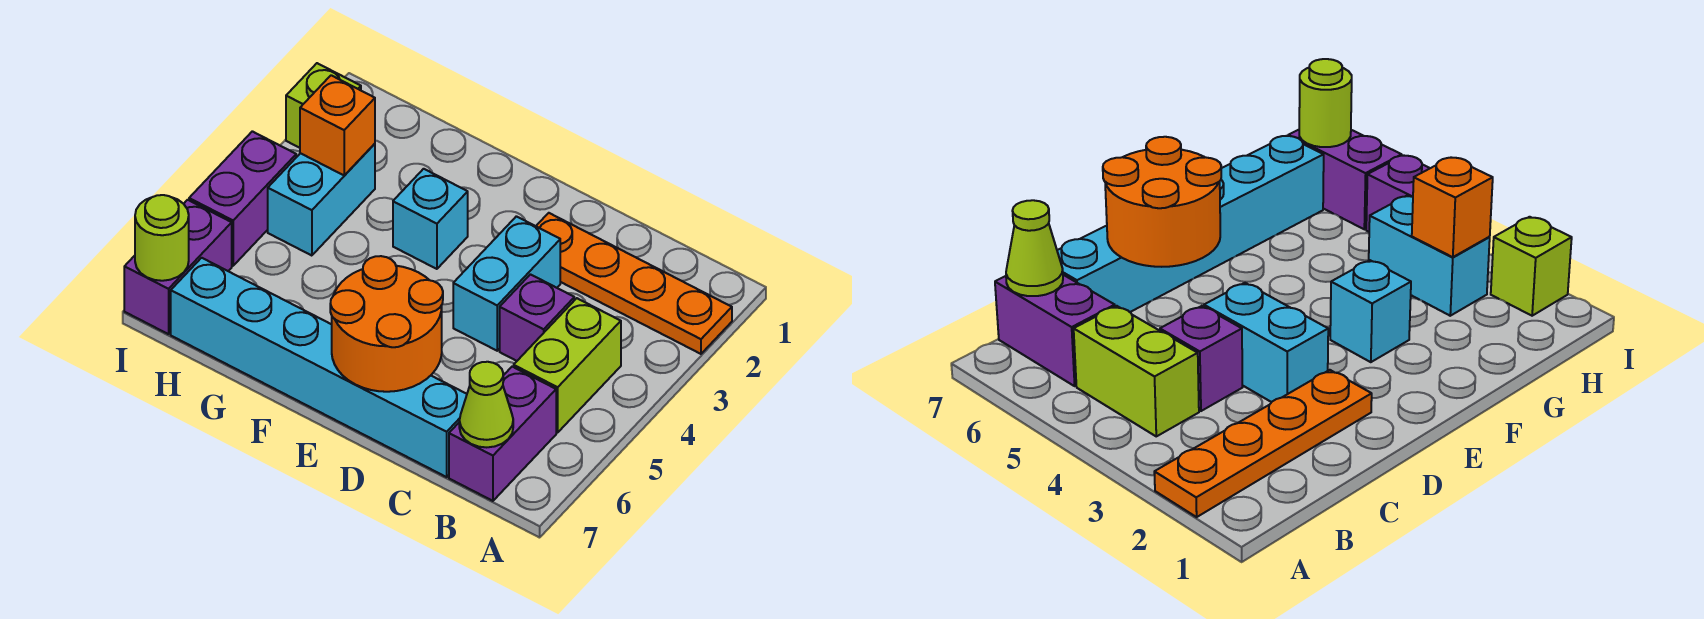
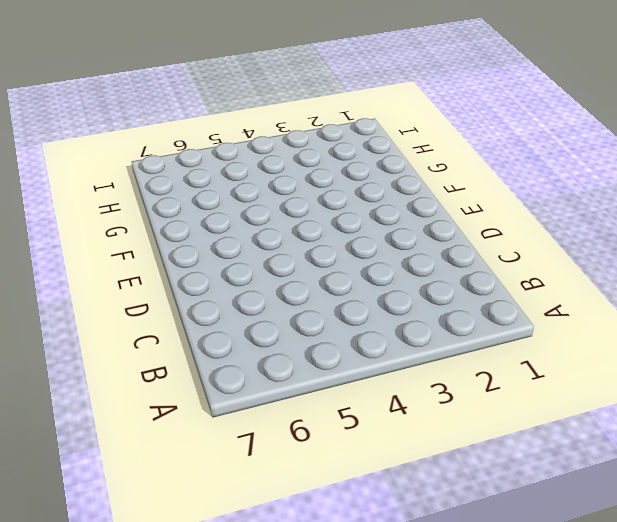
none -> orange plate A2:D2 level 1
none -> lime brick B4:B5 level 1
none -> purple brick B6:B7 level 1

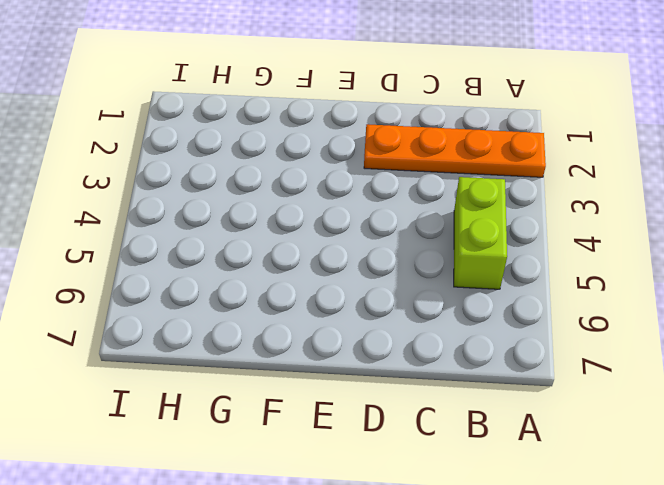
none -> purple brick B6:B7 level 1
none -> purple brick C4 level 1
none -> cyan brick C7:H7 level 1

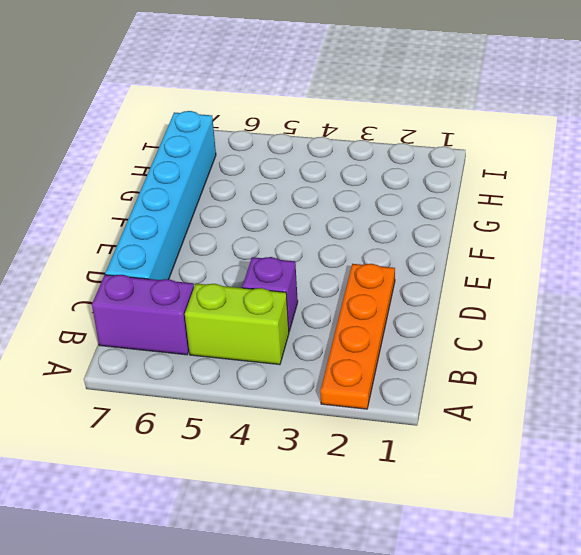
none -> cyan brick D3:D4 level 1
none -> cyan brick F3 level 1
none -> cyan brick H3:H4 level 1

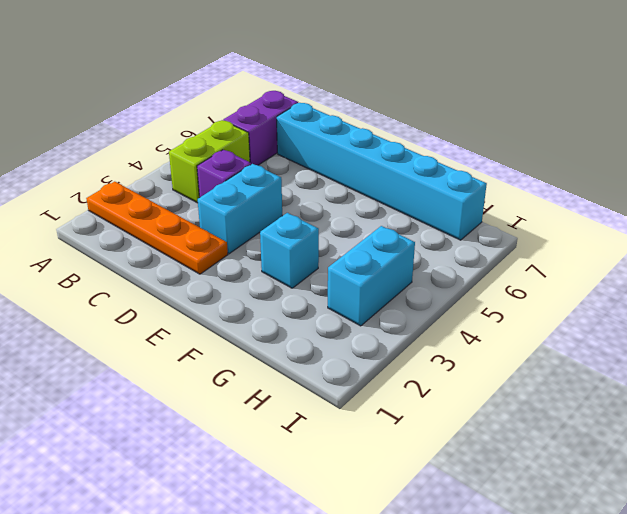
none -> lime brick I2 level 1
none -> purple brick I4:I5 level 1
none -> purple brick I6:I7 level 1

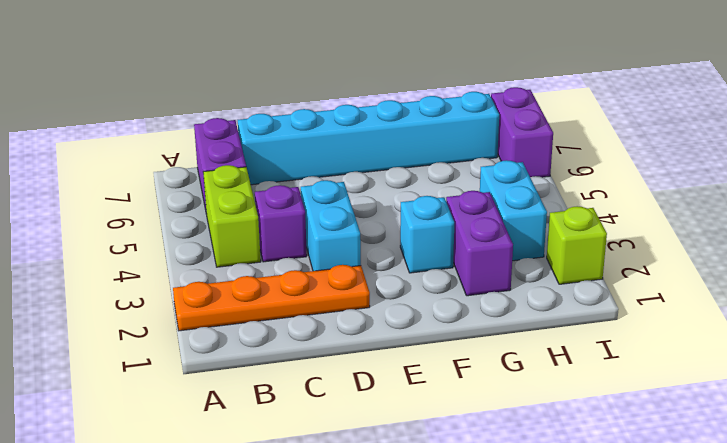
purple brick G2:G3 level 1 -> purple brick I4:I5 level 1
none -> lime cone B7 level 2
none -> orange round brick D6:E7 level 2
none -> orange brick H3 level 2

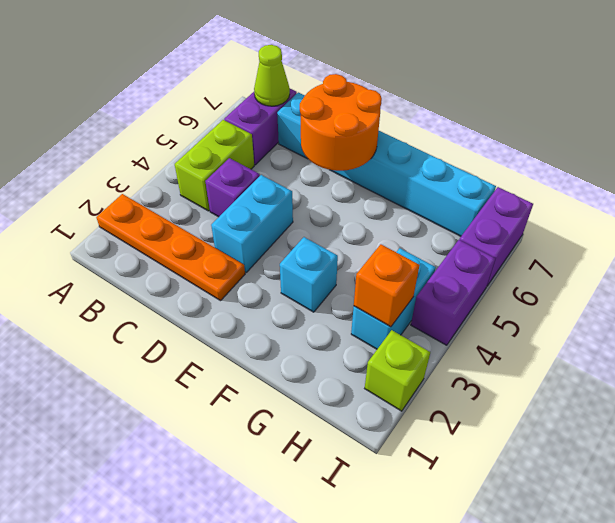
none -> lime round brick I7 level 2

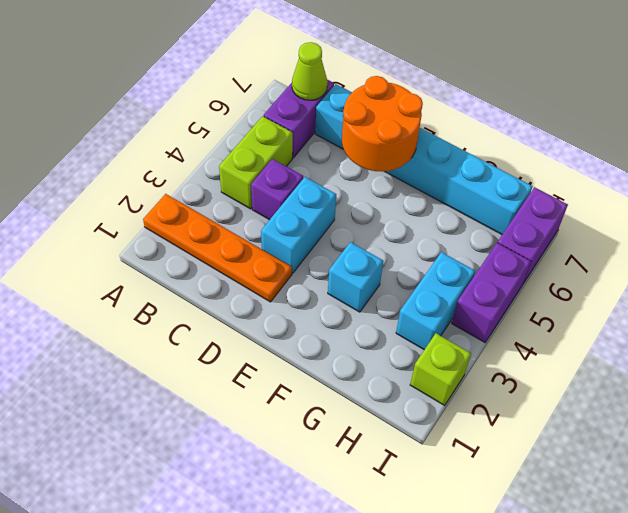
none -> orange brick H3 level 2
none -> lime round brick I7 level 2

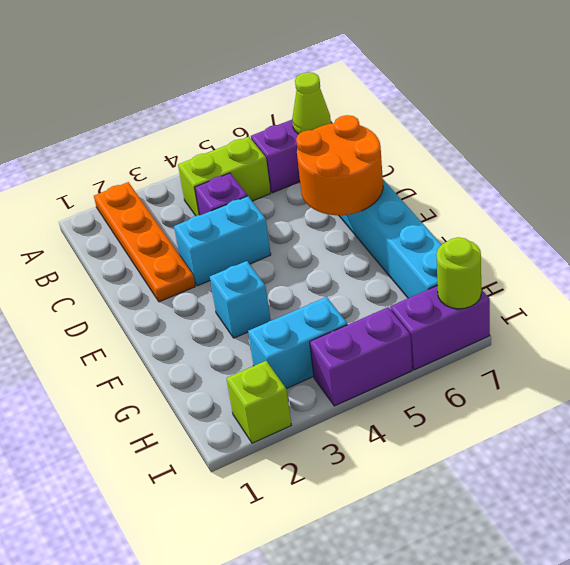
none -> orange brick H3 level 2

